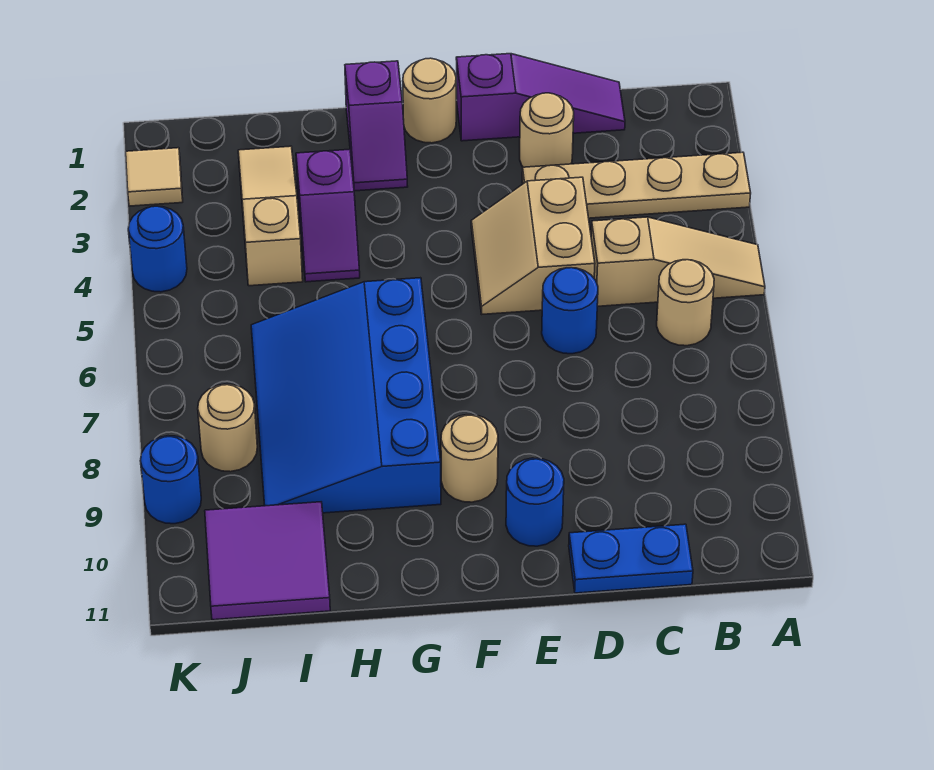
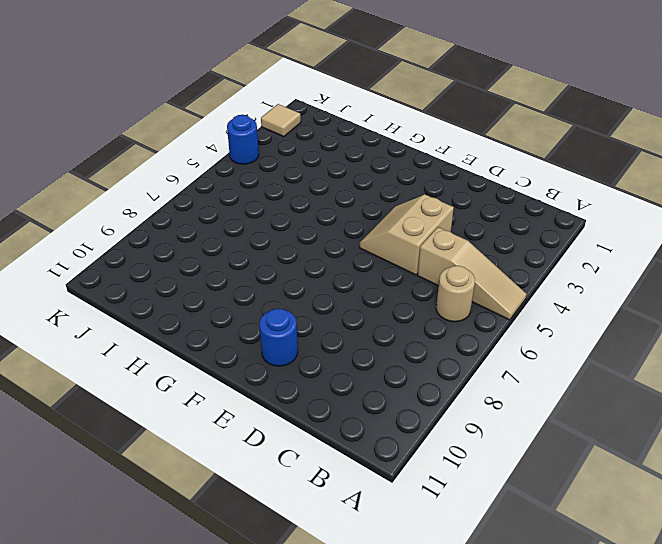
none -> tan plate A3:D3 level 1
none -> purple slope C1:E1 level 1 top E
none -> blue plate C11:D11 level 1

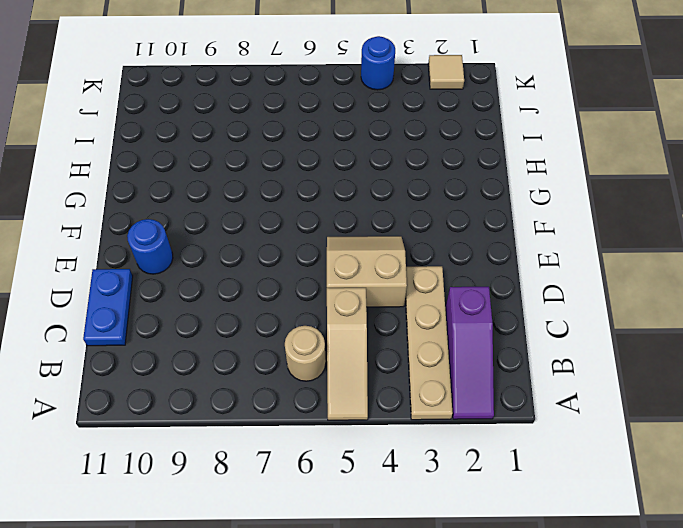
purple slope A2:C2 level 1 top C -> purple slope C1:E1 level 1 top E
none -> tan round brick D2 level 1
none -> blue round brick D6 level 1
none -> tan round brick F1 level 1

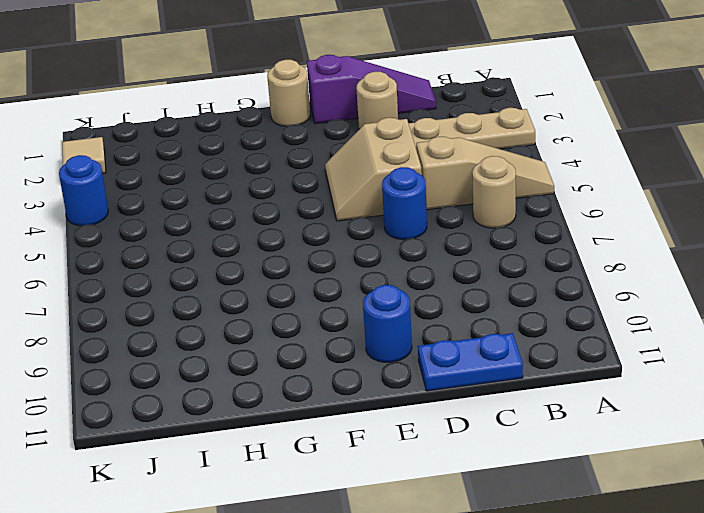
none -> tan round brick F9 level 1
none -> purple slope G1:G2 level 1 top 1
none -> blue slope G6:I9 level 1 top G

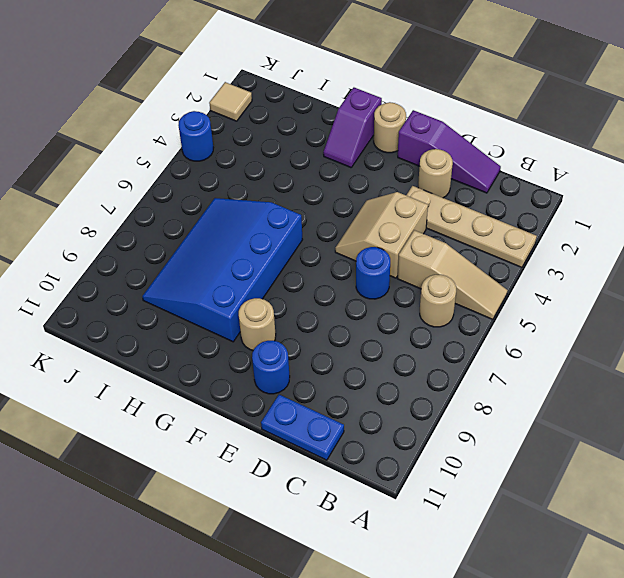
none -> purple slope H3:H4 level 1 top 3
none -> tan slope I2:I4 level 1 top 4
none -> purple tile I10:J11 level 1

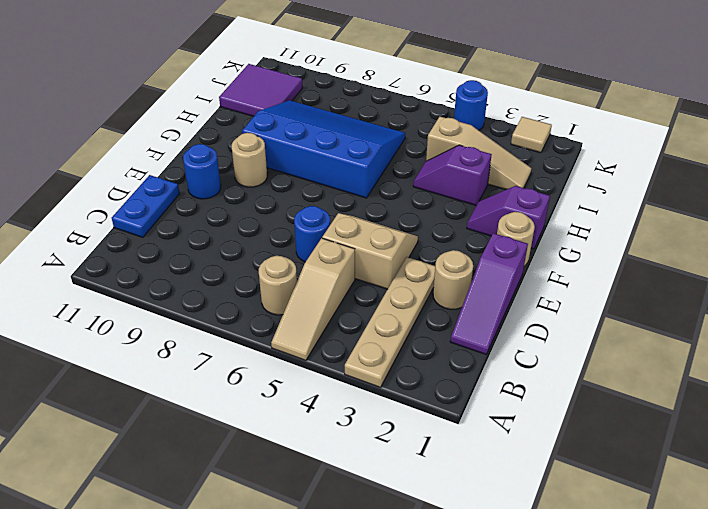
none -> tan round brick J8 level 1
none -> blue round brick K9 level 1

